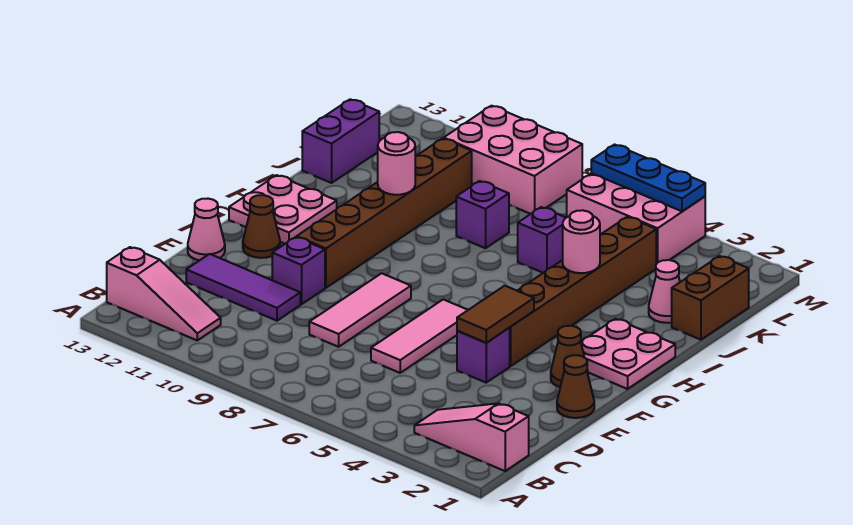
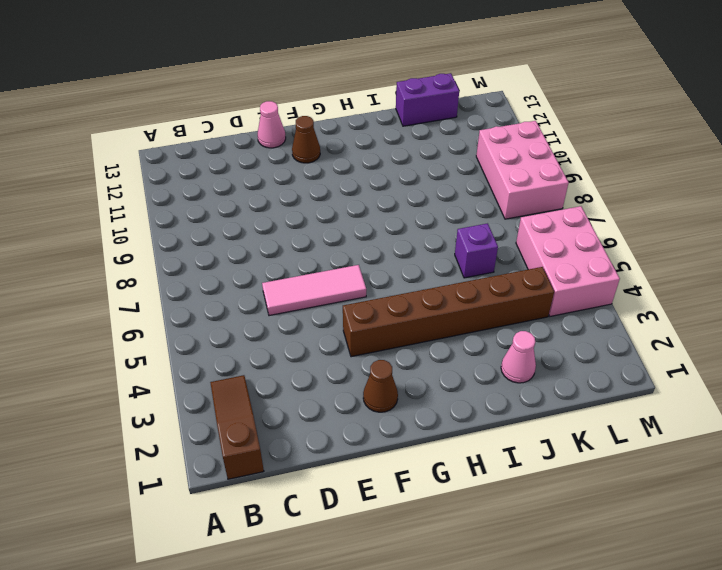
brown slope B1:B3 level 1 top 1 -> pink slope B1:B3 level 1 top 1
none -> pink slope B11:B13 level 1 top 13
none -> pink tile D8:F8 level 1
none -> purple tile D10:D12 level 1

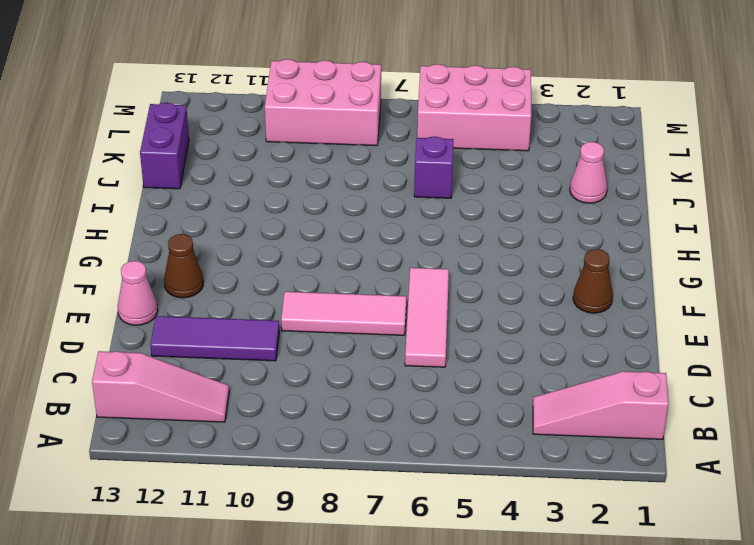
pink tile E7:E9 level 1 -> pink tile D8:F8 level 1
none -> brown cone E1 level 1
none -> purple brick E4 level 1
none -> purple brick E10 level 1

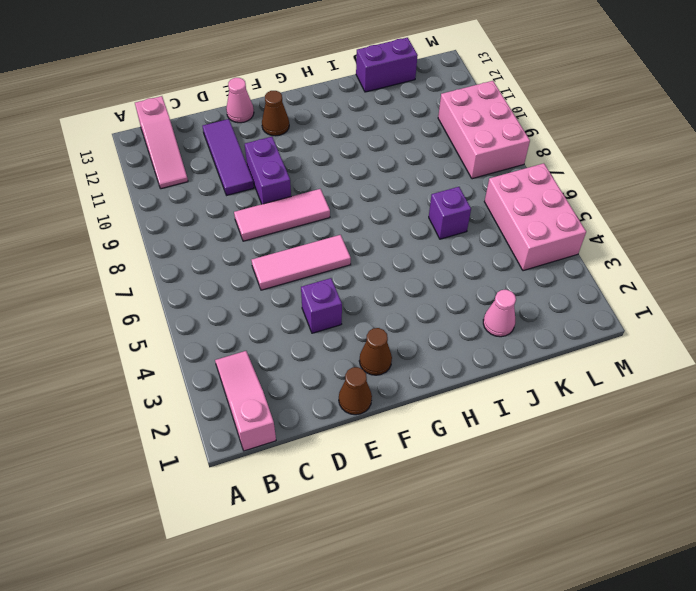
purple brick E9:E10 level 1 -> purple brick E10 level 1
none -> brown brick F4:K4 level 1
none -> brown brick F10:K10 level 1
none -> pink plate G1:H2 level 1

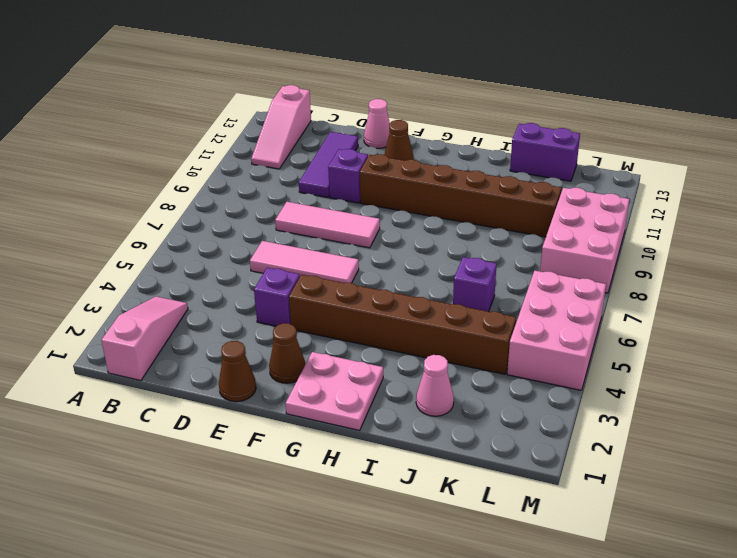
none -> pink plate G12:H13 level 1
none -> brown brick J1:K1 level 1
none -> purple brick J8 level 1

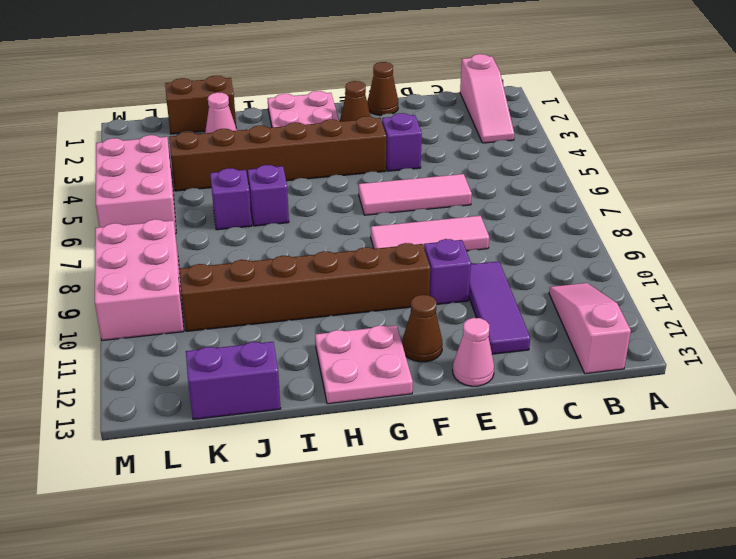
purple brick I6 level 1 -> purple brick J8 level 1
none -> brown tile E4:F4 level 2
none -> pink round brick I4 level 2
none -> pink round brick I10 level 2

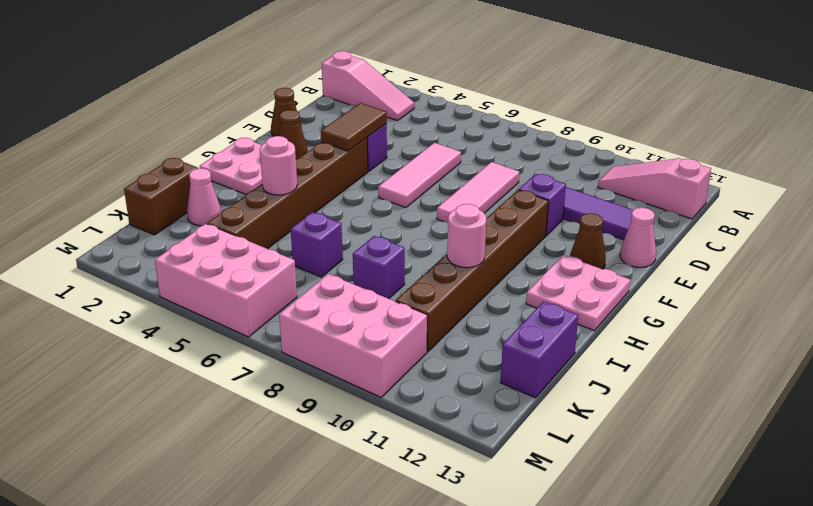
none -> blue plate M4:M6 level 2

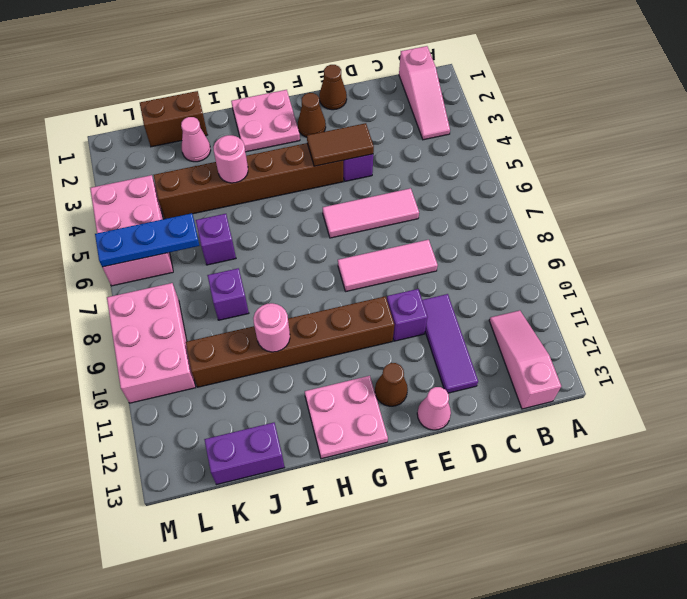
blue plate K6:M6 level 2 -> blue plate M4:M6 level 2

